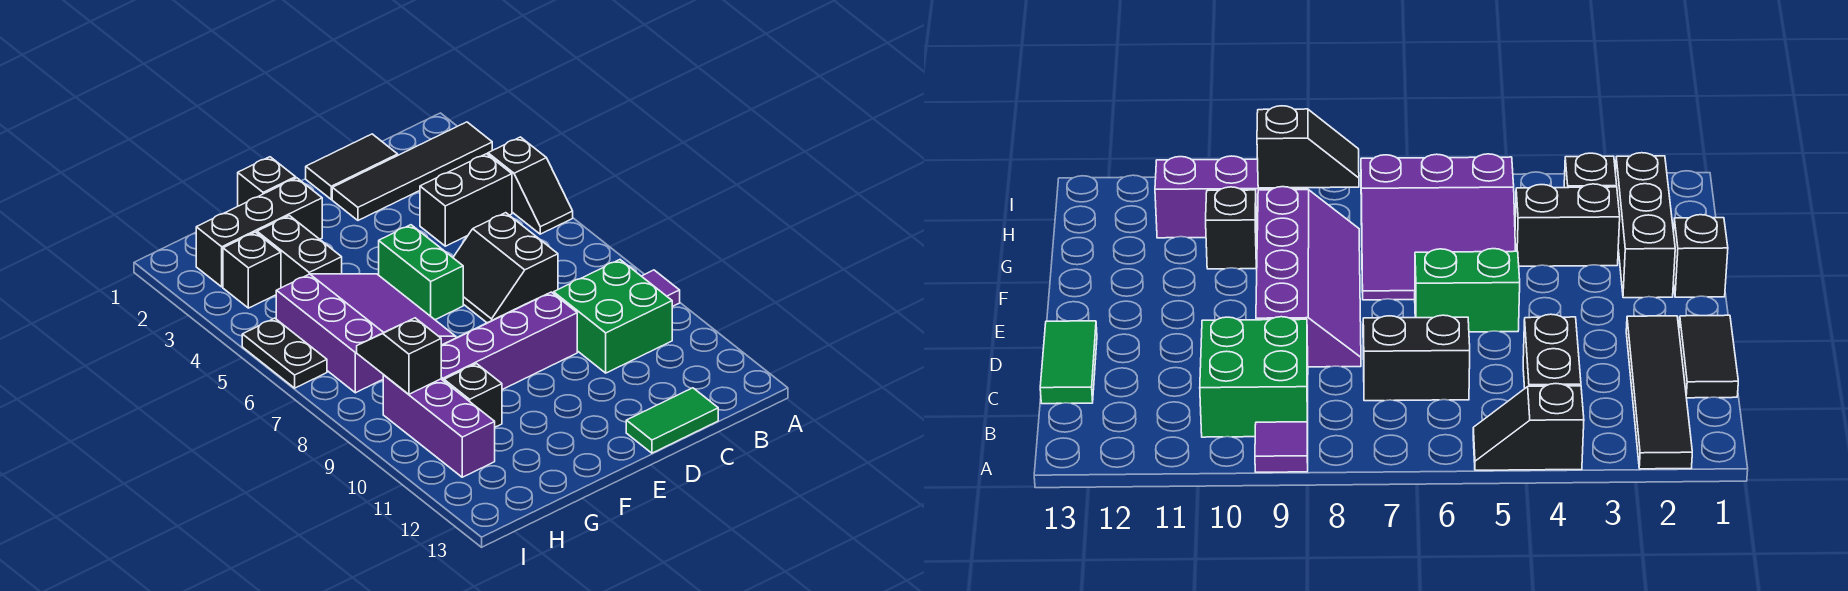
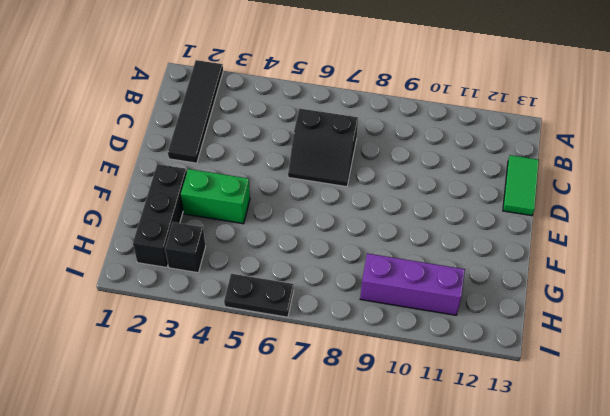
green brick F3:F4 level 1 -> green brick E5:E6 level 1
none -> black slope A4:A5 level 1 top 4
none -> purple tile A9 level 1
none -> black brick B4:C4 level 1

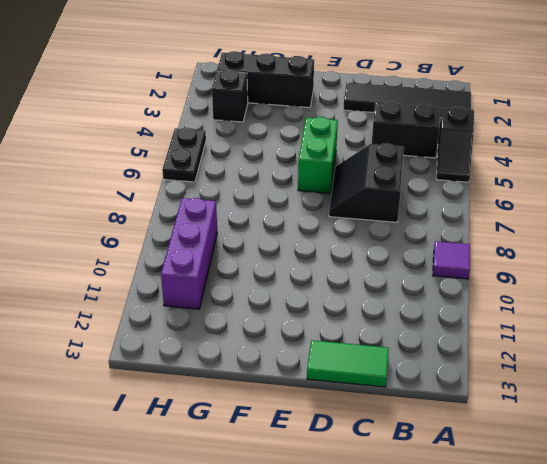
none -> green brick B9:C10 level 1
none -> black tile C1:D1 level 1
none -> purple slope D8:G9 level 1 top 9

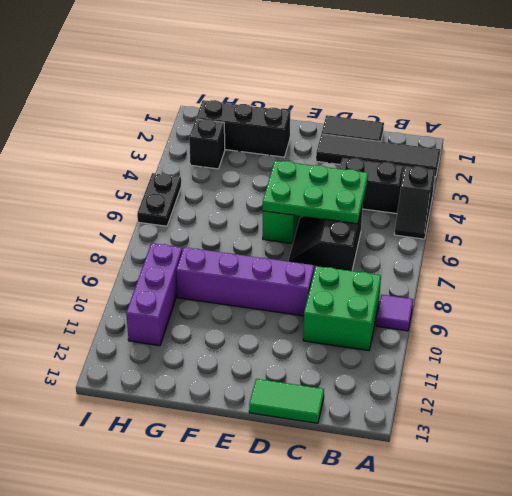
green plate C5:E6 level 2 -> none
none -> black brick F1 level 1
none -> purple slope F5:H7 level 1 top H
none -> black brick G3:G4 level 1

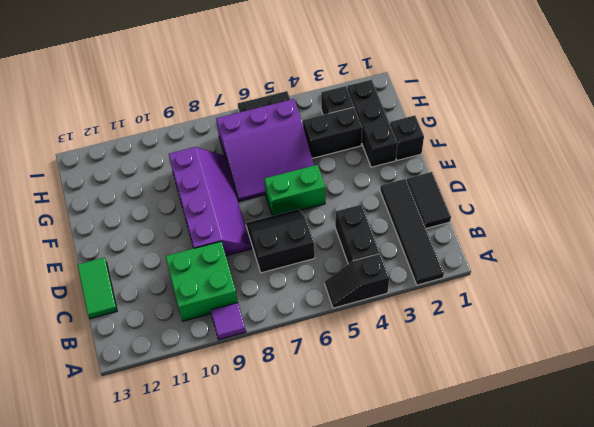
none -> black brick G10 level 1
none -> purple brick H9:H11 level 1
none -> black slope H8:H9 level 2 top 9

